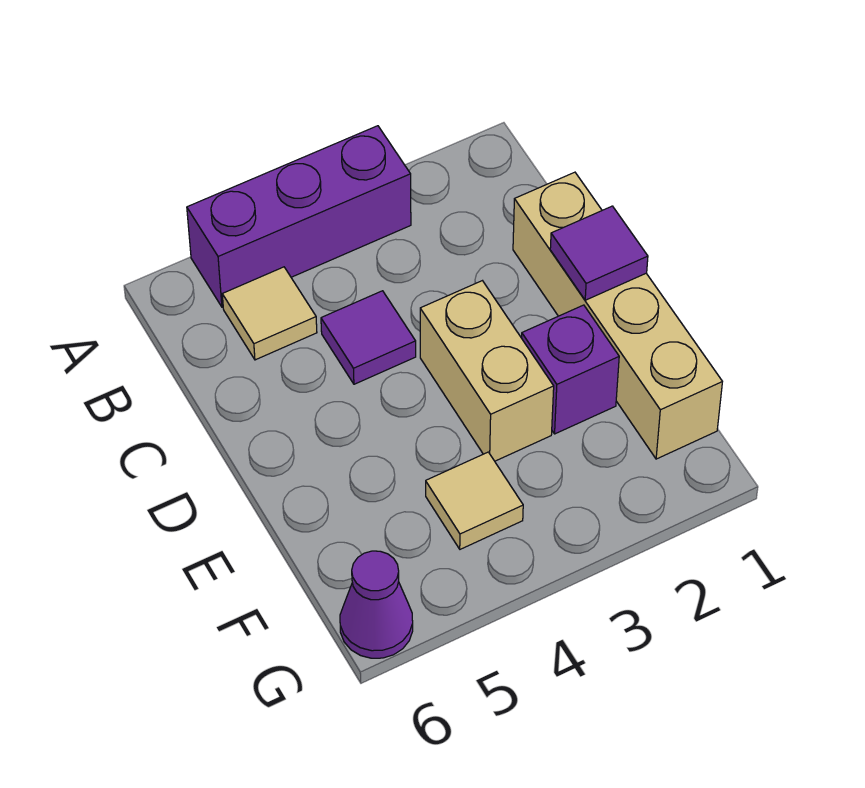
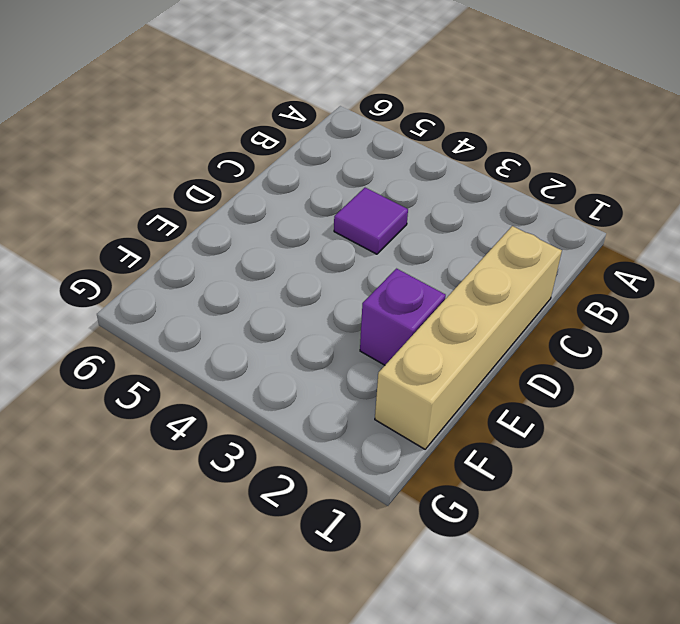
none -> purple brick A3:A5 level 1
none -> tan tile B5 level 1

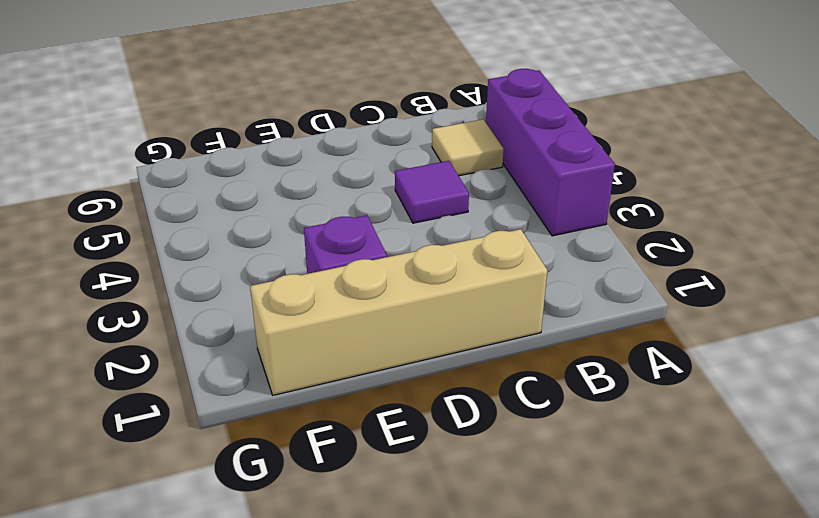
none -> tan brick D3:E3 level 1
none -> tan tile F4 level 1

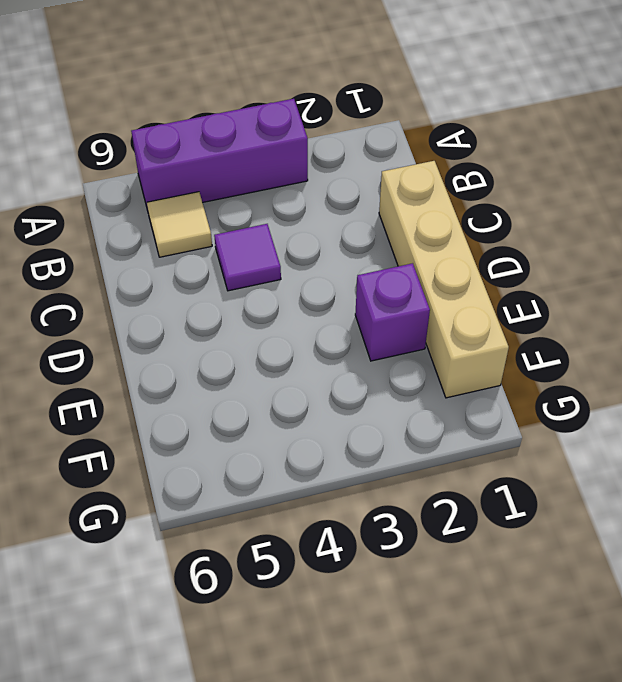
none -> tan brick D3:E3 level 1
none -> tan tile F4 level 1

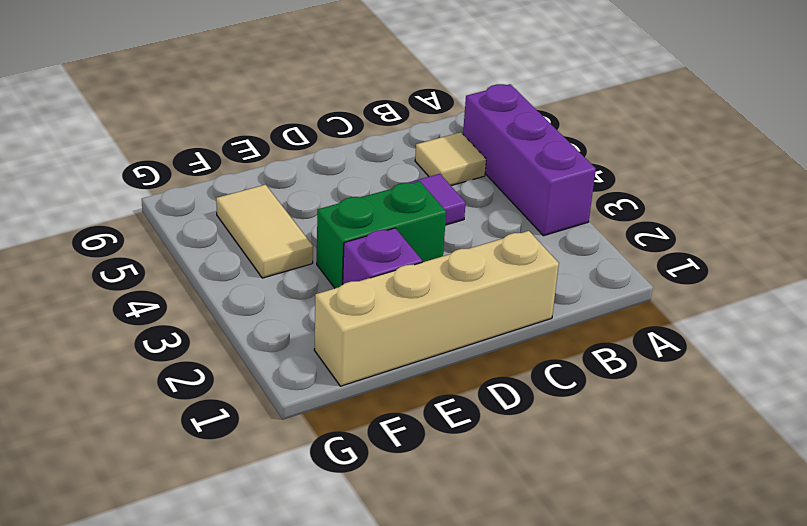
green brick D3:E3 level 1 -> tan brick D3:E3 level 1
tan tile F4:F5 level 1 -> tan tile F4 level 1
none -> purple cone G6 level 1
none -> purple tile D1 level 2

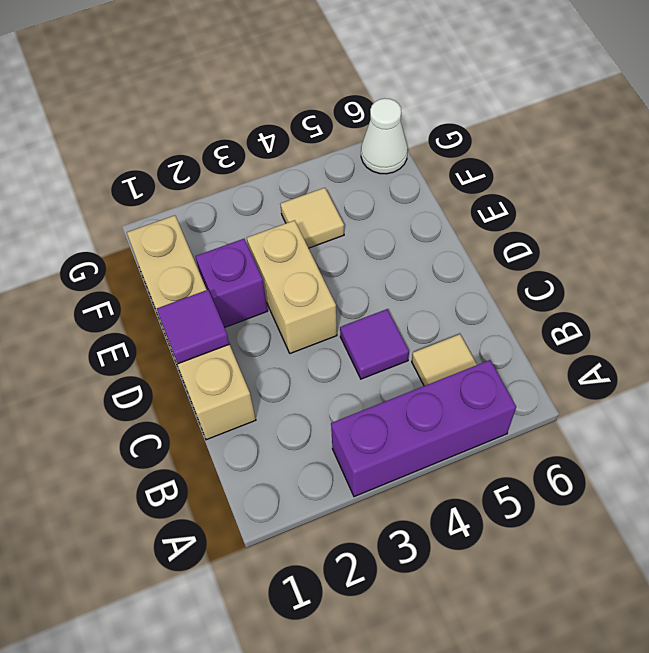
white cone G6 level 1 -> purple cone G6 level 1

